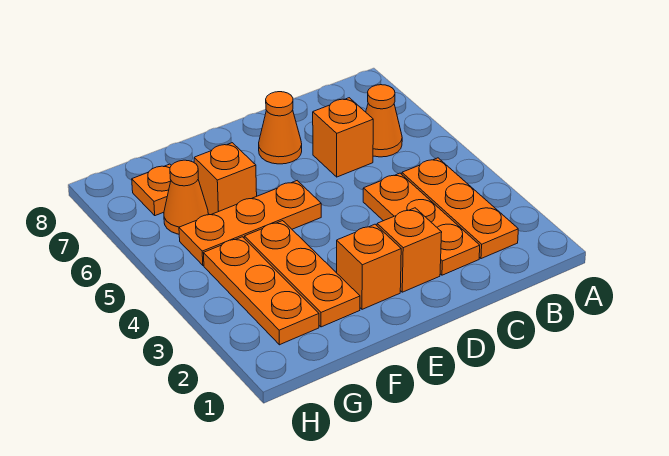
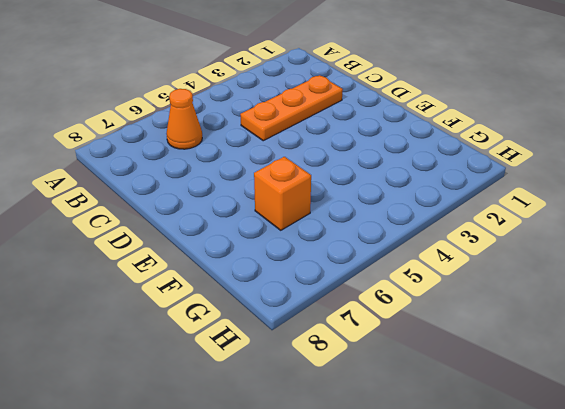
none -> orange plate B2:B4 level 1
none -> orange brick C6 level 1
none -> orange brick D2 level 1

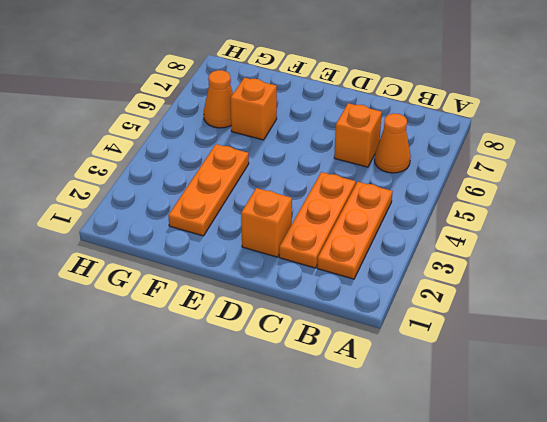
none -> orange cone D7 level 1
none -> orange brick E2 level 1
none -> orange plate E5:G5 level 1

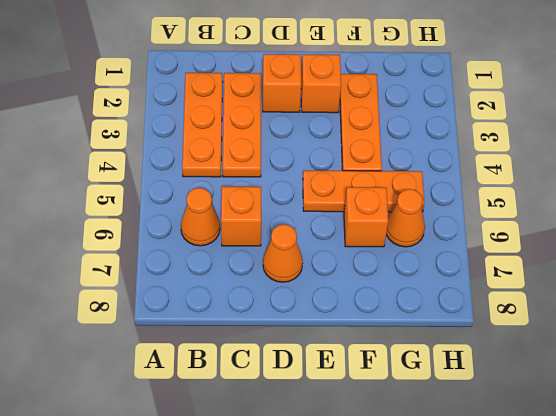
none -> orange plate G2:G4 level 1
none -> orange plate G7 level 1

